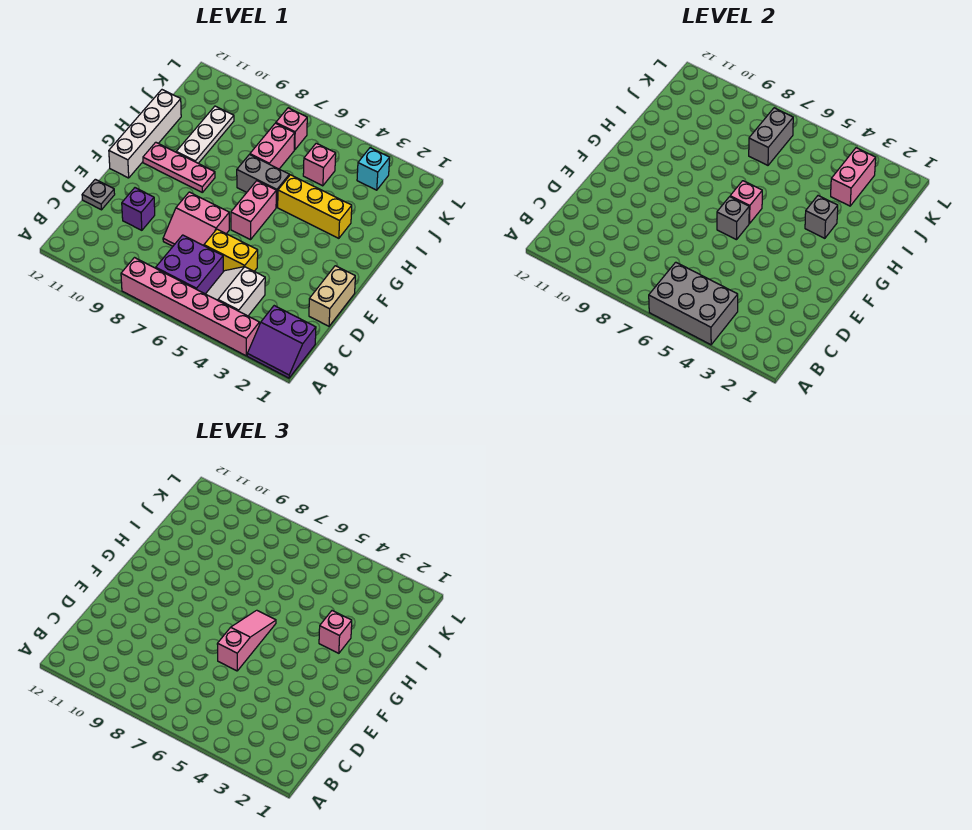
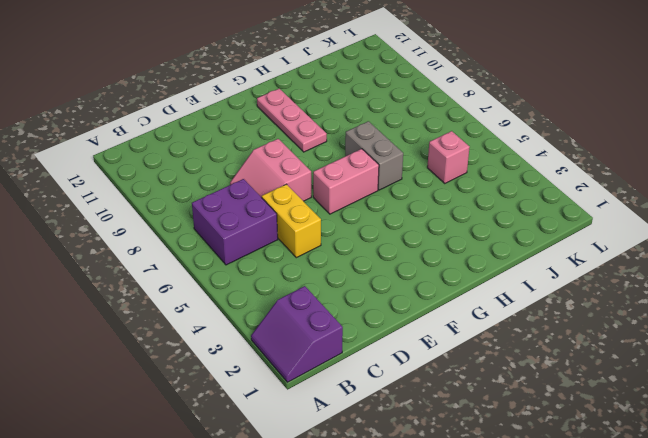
none -> pink brick A3:A8 level 1
none -> white slope B4:C5 level 1 top 4
none -> tan brick D1:E1 level 1

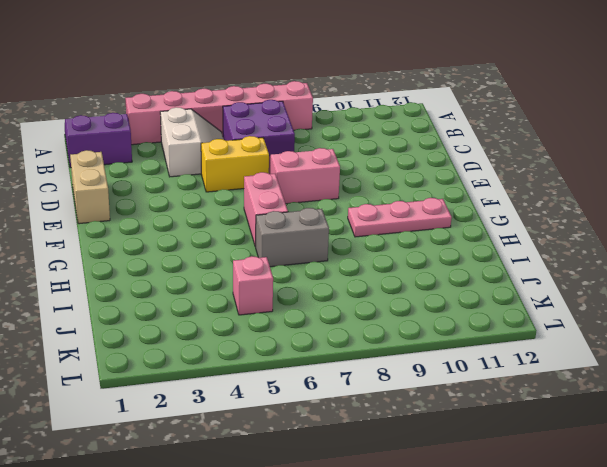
none -> purple brick D10 level 1
none -> grey plate D12 level 1
none -> white brick F12:I12 level 1

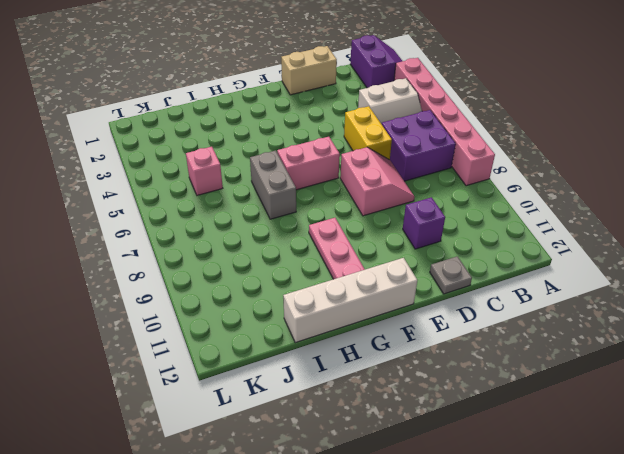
none -> yellow brick H3:H5 level 1
none -> white plate H10:J10 level 1
none -> pink brick I7:J7 level 1

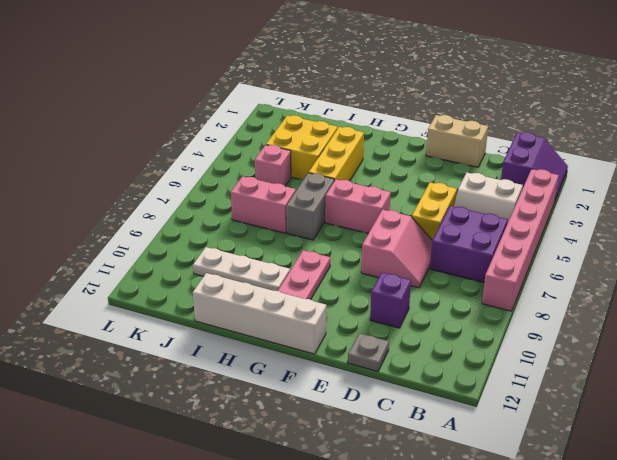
yellow brick I3:J4 level 1 -> none
none -> cyan brick K3 level 1
none -> pink brick K7 level 1
none -> grey brick A4:B6 level 2

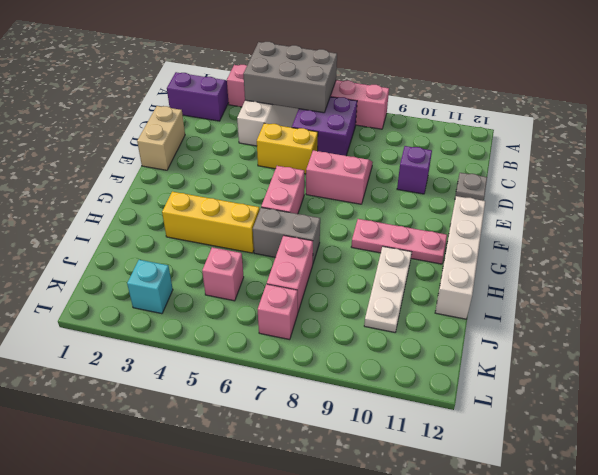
none -> grey brick F6 level 2
none -> pink brick G6 level 2
none -> grey brick H3 level 2

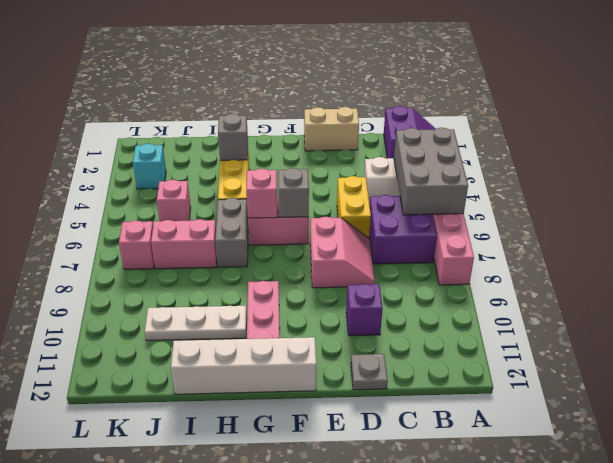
none -> pink brick J3:K3 level 2
none -> grey brick J7:K7 level 2
none -> pink slope E6:G6 level 3 top E

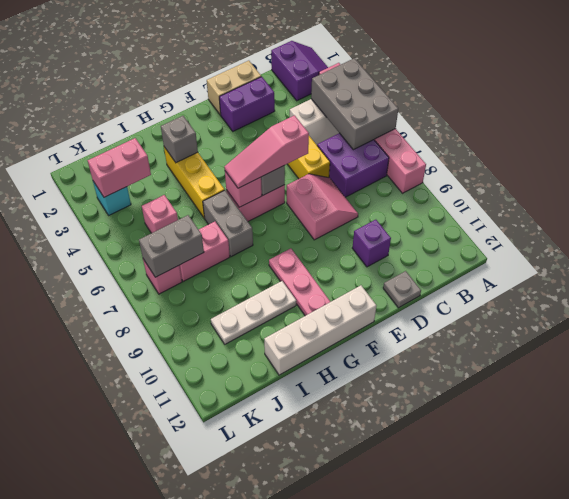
purple brick D2:E2 level 1 -> none
none -> pink brick H3 level 3

